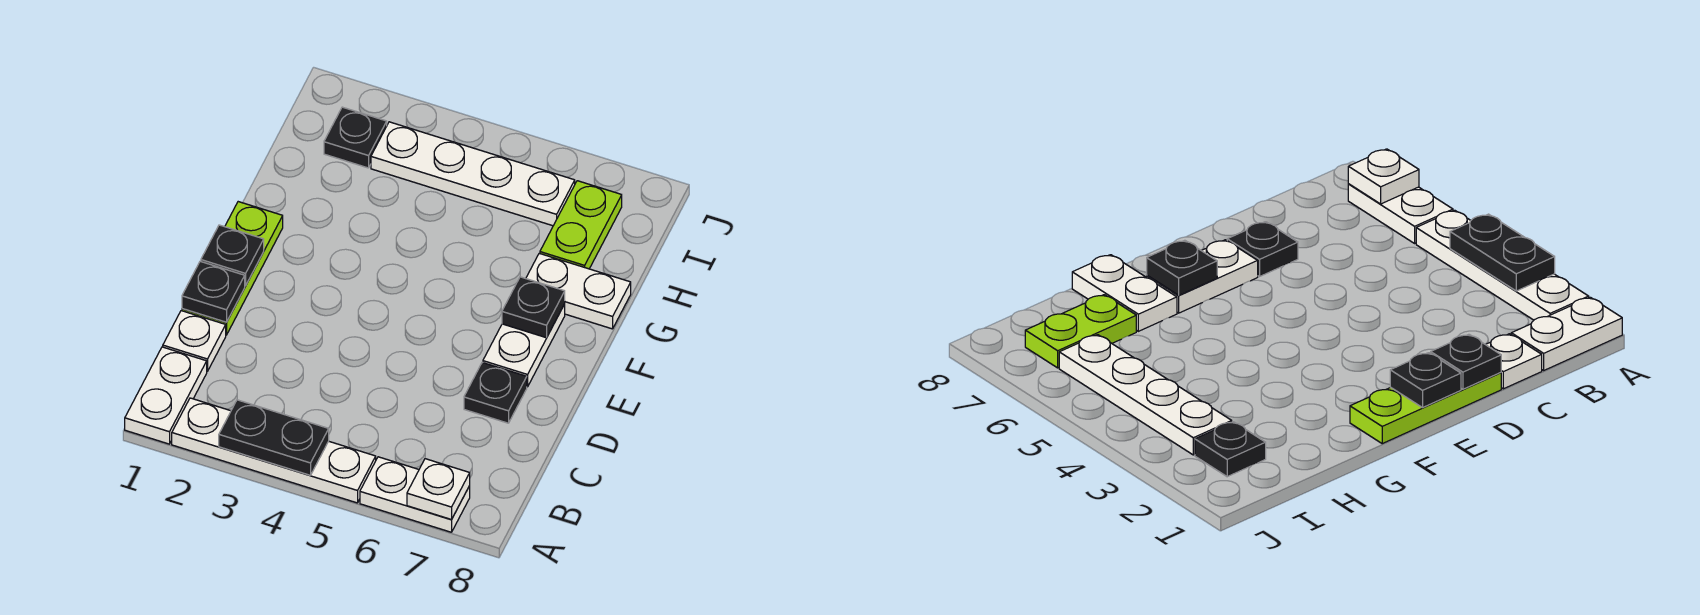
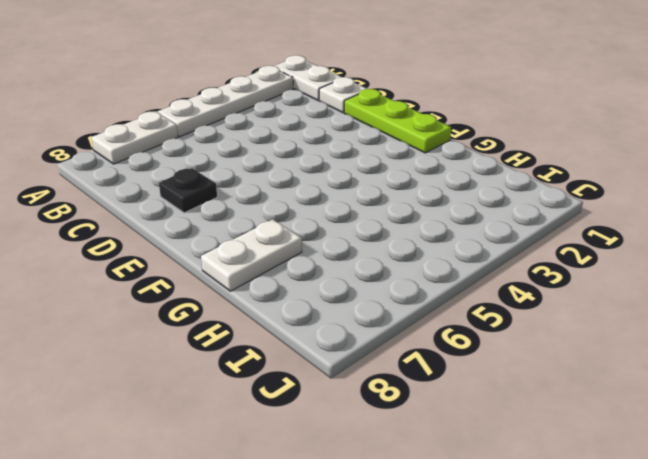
none -> white plate E7:F7 level 1
none -> lime plate H7:I7 level 1
none -> black plate I2 level 1

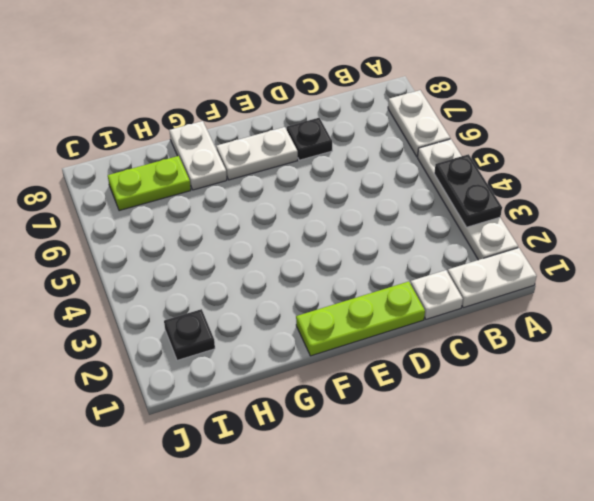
none -> white plate I3:I6 level 1
none -> white plate A7 level 2
none -> black plate D1 level 2

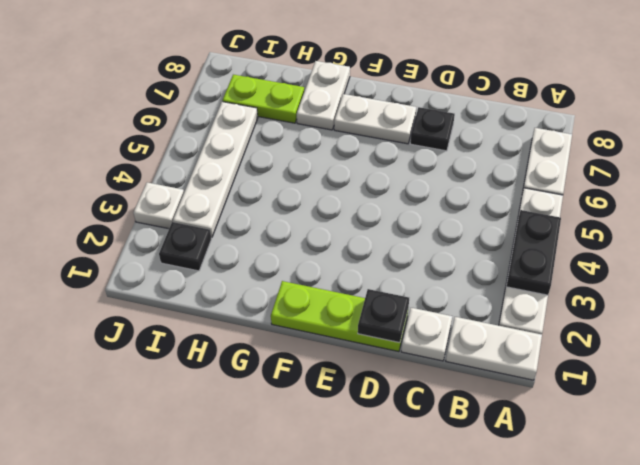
white plate J3 level 1 -> white plate A7 level 2
none -> black plate E1 level 2
none -> black plate F7 level 2

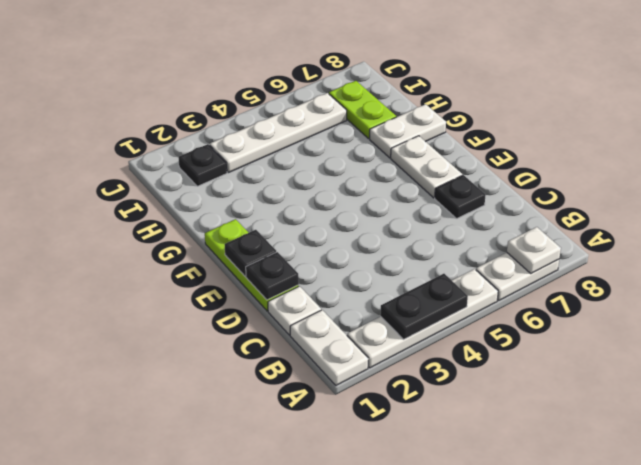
none -> black plate F7 level 2

